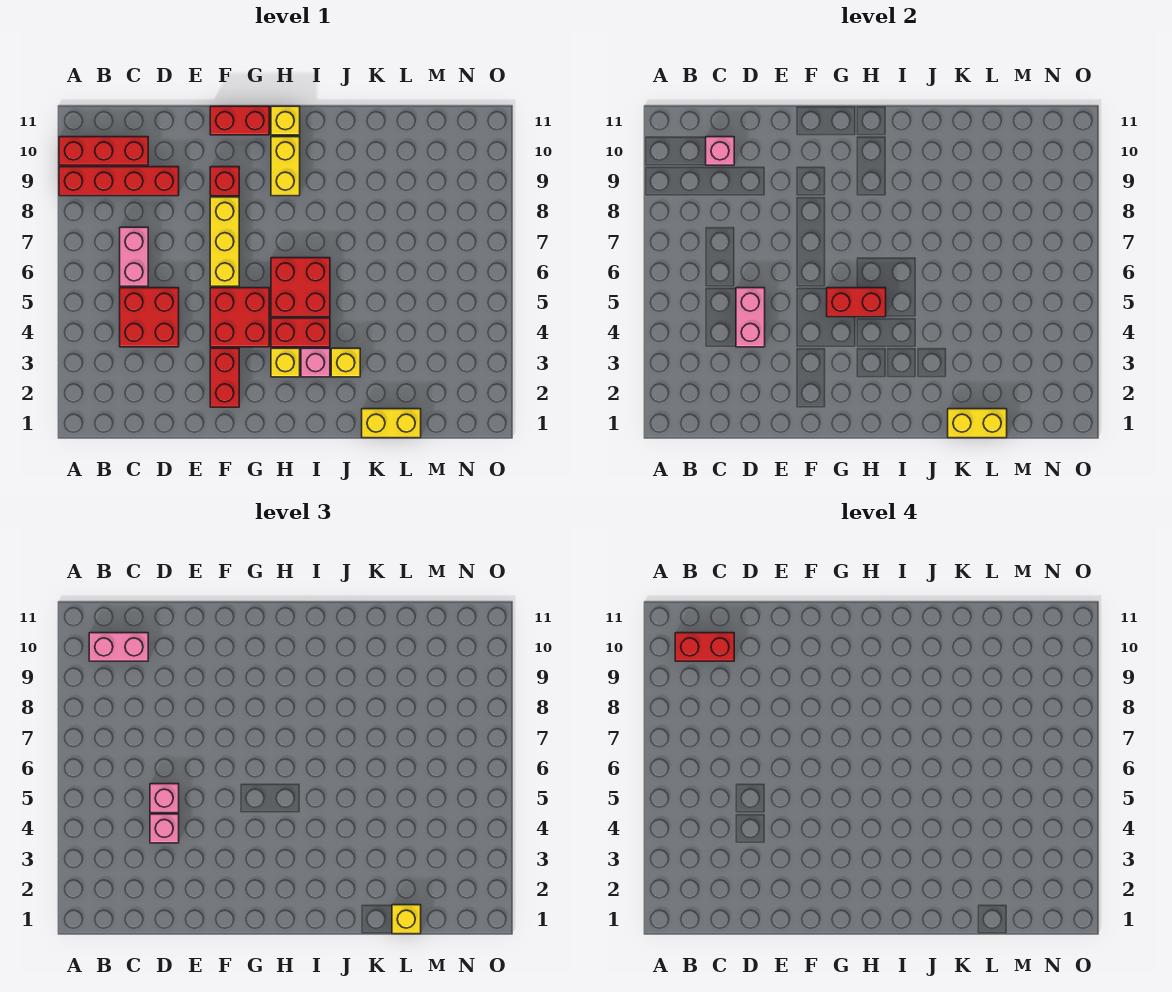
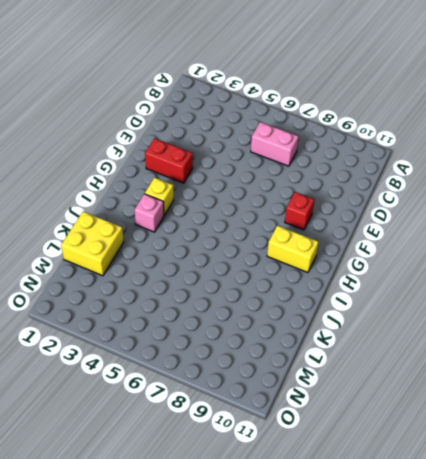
yellow brick K1:L2 level 1 -> yellow brick K1:L1 level 1
none -> red brick A9:D9 level 1
none -> red brick A10:C10 level 1
none -> red brick C4:D5 level 1

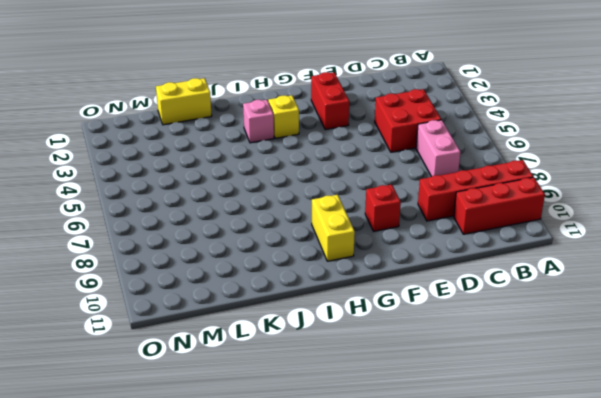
none -> red brick F4:G5 level 1
none -> yellow brick F6:F8 level 1
none -> red brick F11:G11 level 1

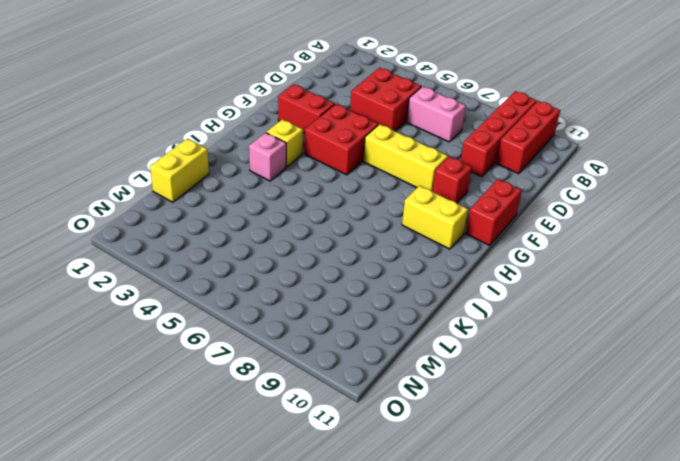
none -> red brick H4:I4 level 1
none -> red brick H5:I6 level 1
none -> yellow brick H11 level 1

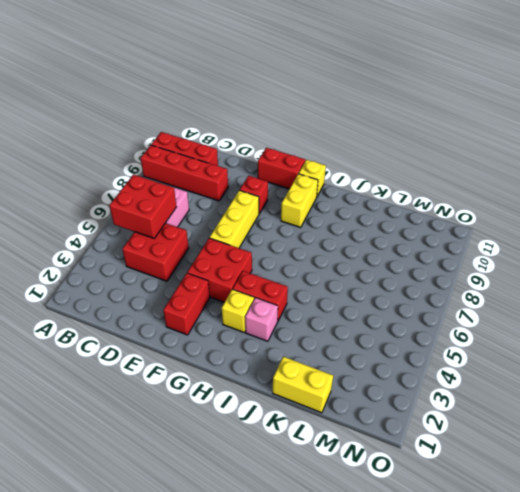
red brick B5:C6 level 2 -> red brick H5:I6 level 1
none -> yellow brick J3 level 1
none -> pink brick C10 level 2
none -> pink brick D4:D5 level 2

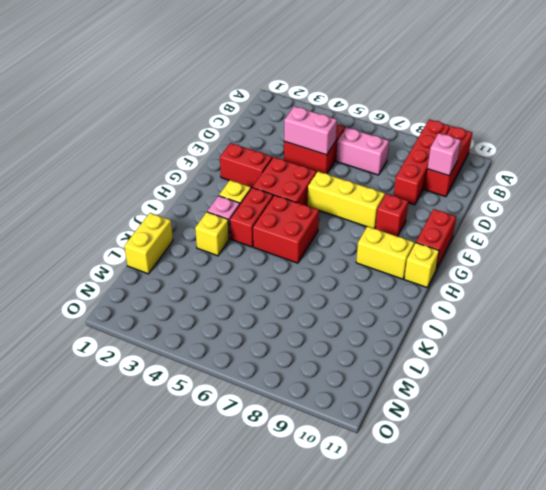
none -> red brick G5:H5 level 2
none -> yellow brick K1:L1 level 2
none -> pink brick B10:C10 level 3

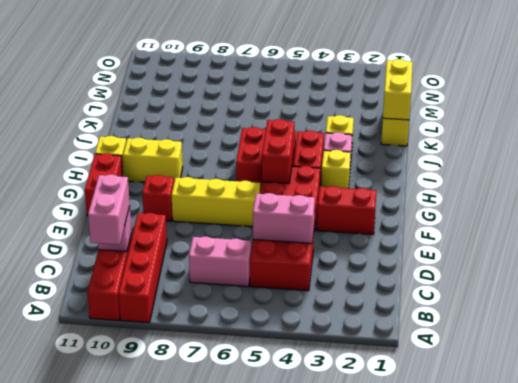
none -> pink brick D4 level 3
none -> pink brick D5 level 3
none -> yellow brick L1 level 3

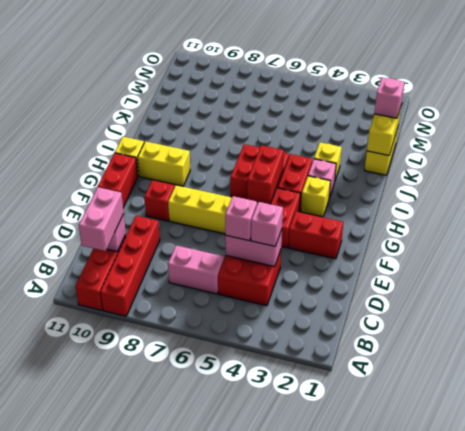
pink brick L1 level 3 -> yellow brick L1 level 3
none -> red brick B10:C10 level 4

